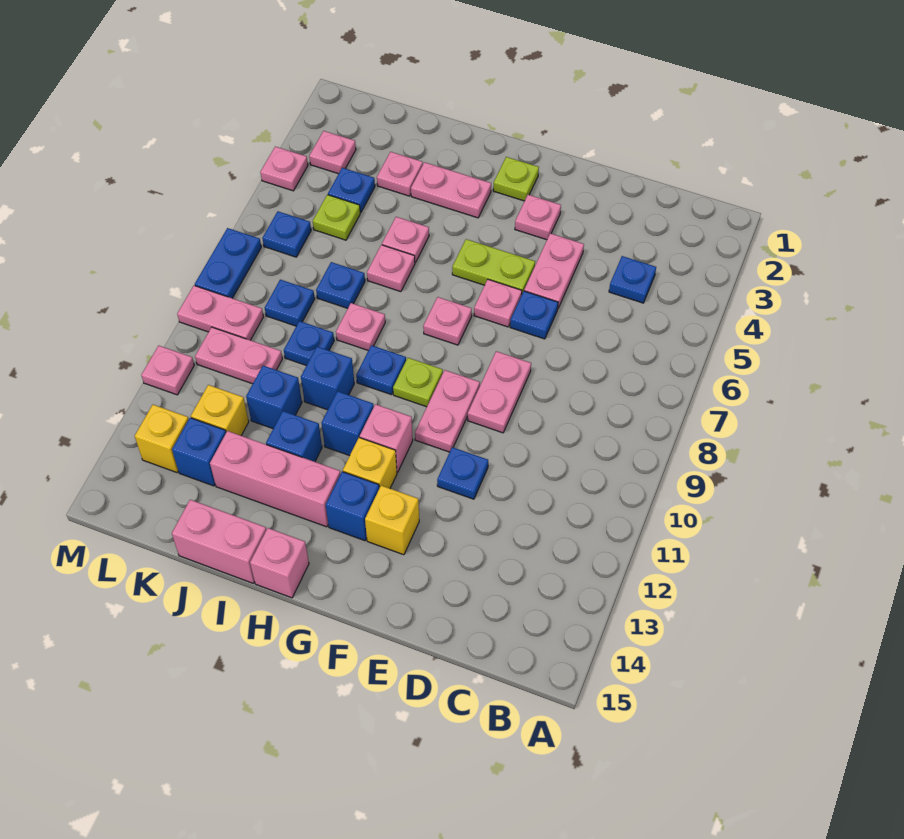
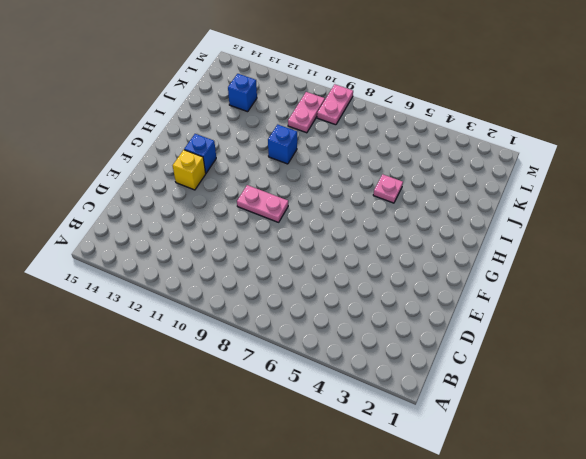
none -> blue plate C4 level 1
none -> pink plate E4:E5 level 1
none -> blue plate E6 level 1
none -> pink plate E8:E9 level 1

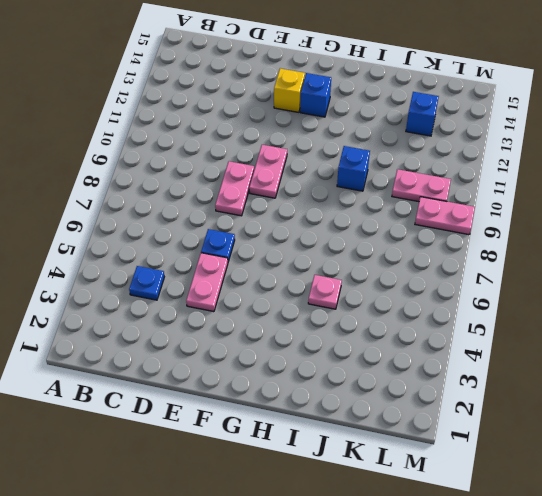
none -> blue plate E11 level 1
none -> pink plate F3 level 1
none -> lime plate F5:G5 level 1
none -> pink plate F6 level 1

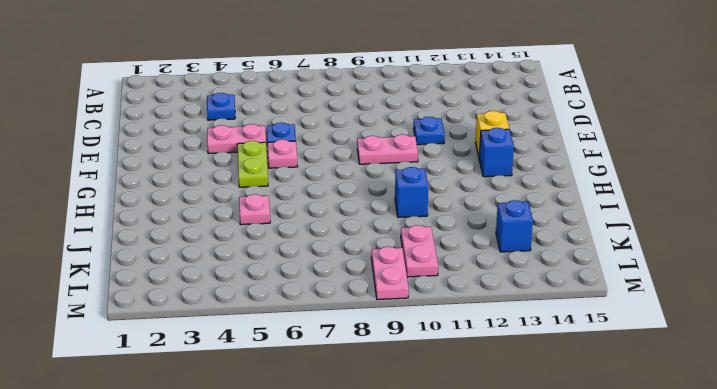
none -> pink plate E8:E9 level 1
none -> pink plate F3 level 1
none -> lime plate G2 level 1
none -> pink plate G7 level 1

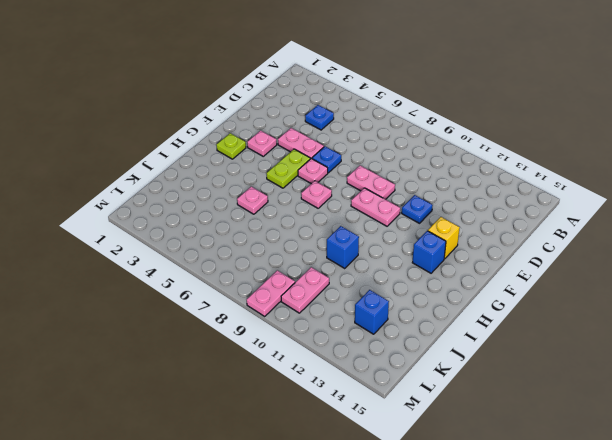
none -> lime plate G9 level 1
none -> pink brick G11 level 1
none -> yellow brick G12 level 1
none -> pink plate H3:I3 level 1

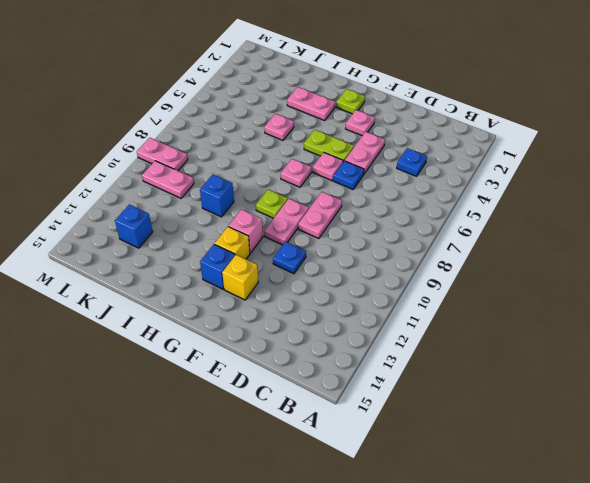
none -> blue plate H9 level 1
none -> blue brick H11 level 1
none -> pink brick H13:J13 level 1
none -> pink brick H15 level 1

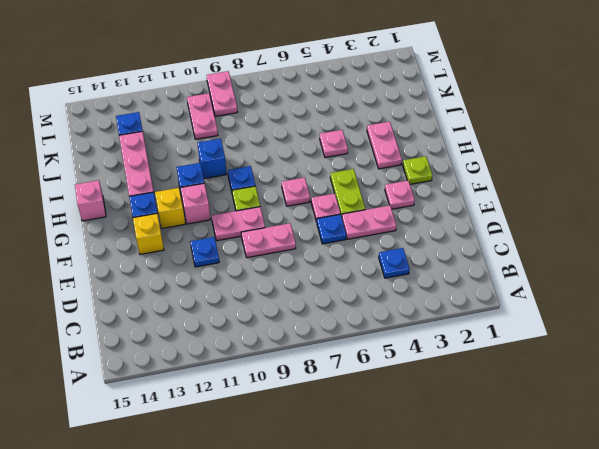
none -> pink plate I6 level 1
none -> pink plate I8 level 1
none -> blue brick I12 level 1
none -> pink brick I15:J15 level 1

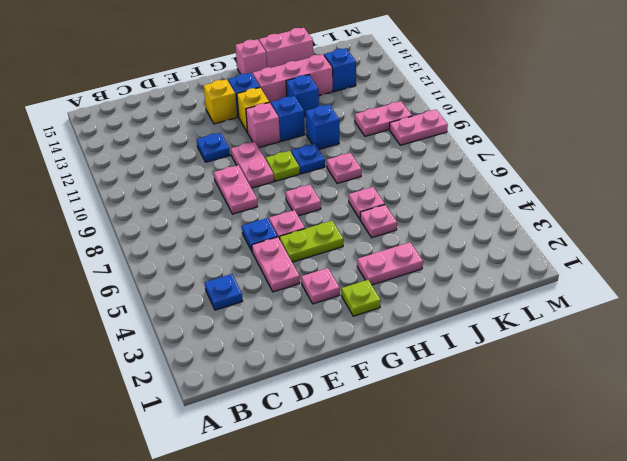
none -> pink plate J3 level 1
none -> blue plate J7 level 1
none -> blue plate J9 level 1
none -> blue brick J11 level 1

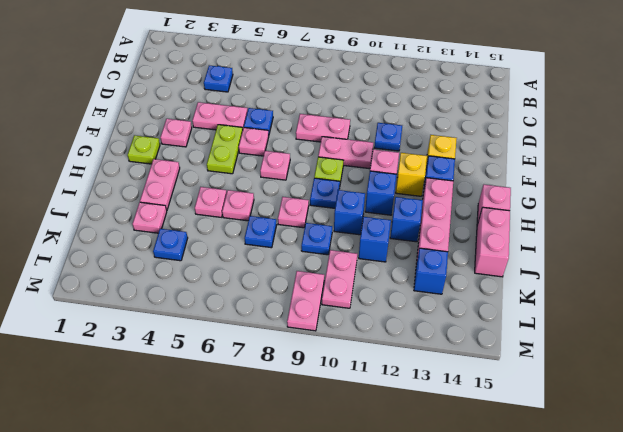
none -> lime plate K5 level 1
none -> blue plate K8 level 1
none -> yellow brick K12 level 1
none -> pink plate L3 level 1

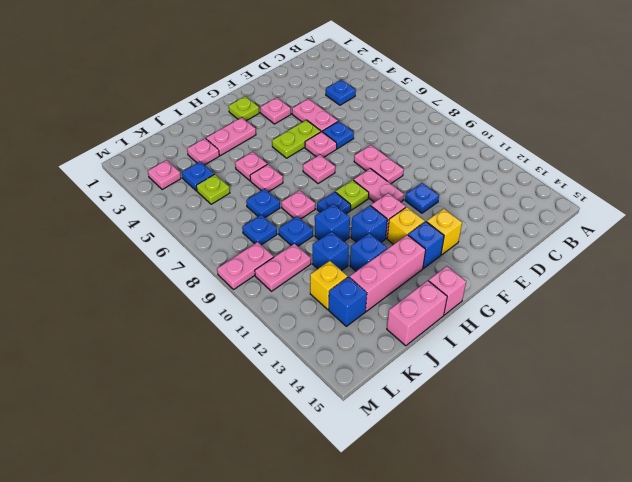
none -> blue plate L6 level 1
none -> yellow brick L13 level 1
none -> pink plate M4 level 1
none -> blue plate M7:M8 level 1

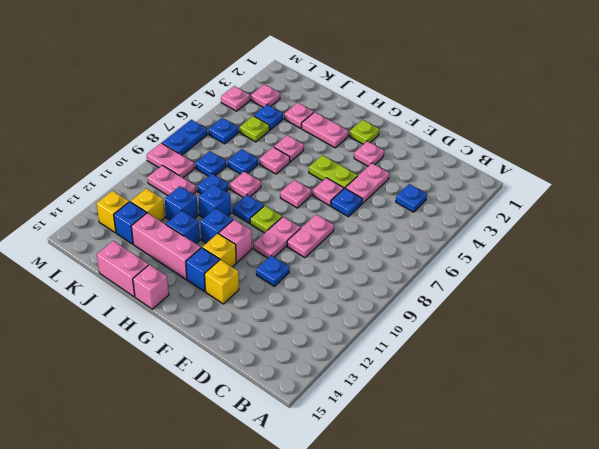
none -> pink plate M11 level 1

